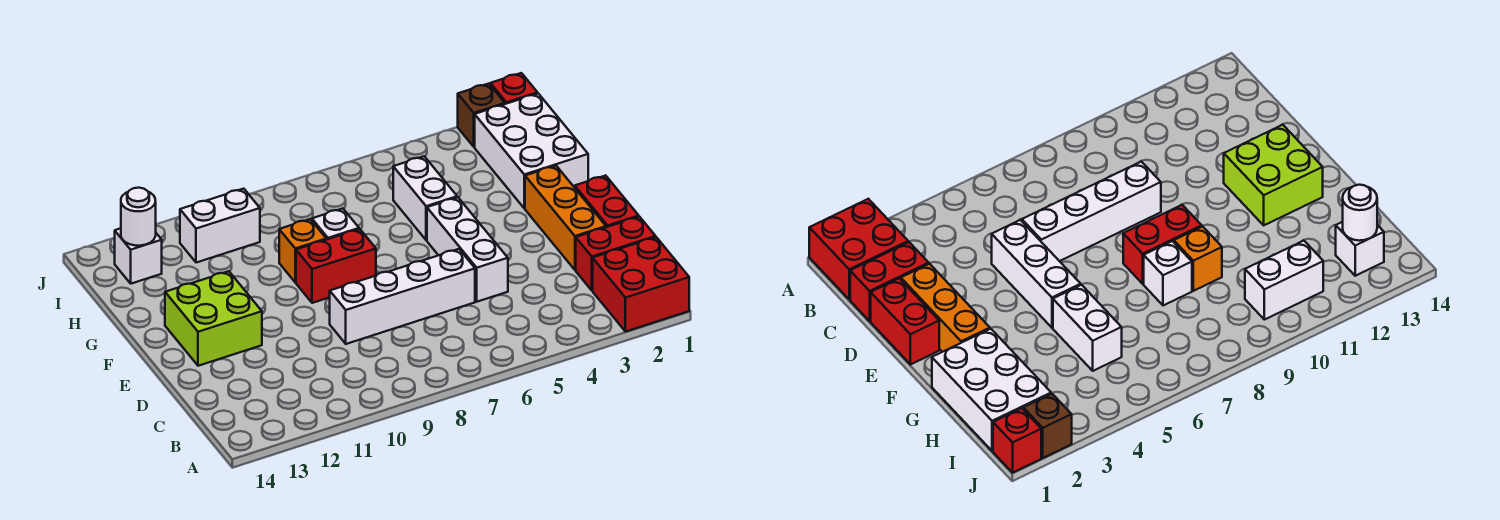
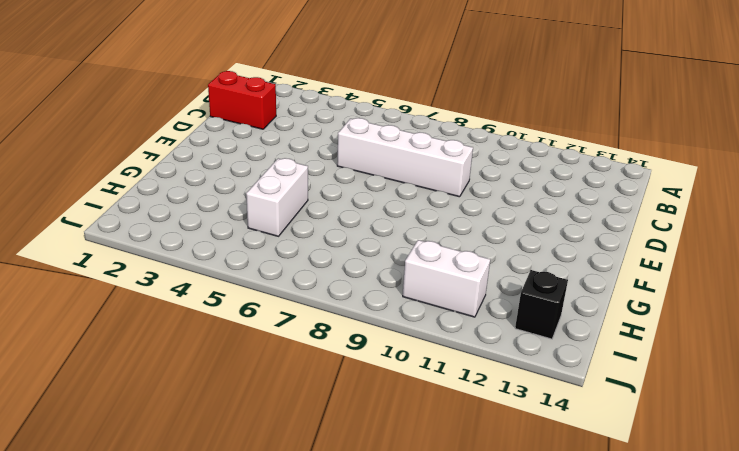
black brick I13 level 1 -> white brick I13 level 1
none -> red brick A1:B2 level 1
none -> red brick D1:E1 level 1
none -> orange brick D2:F2 level 1

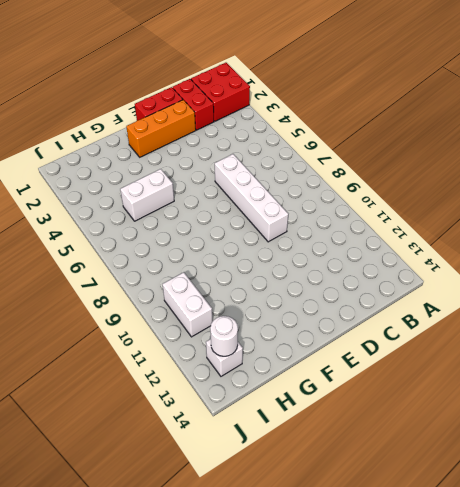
none -> white brick D5:F5 level 1
none -> lime brick E12:F13 level 1
none -> red brick F8:F9 level 1

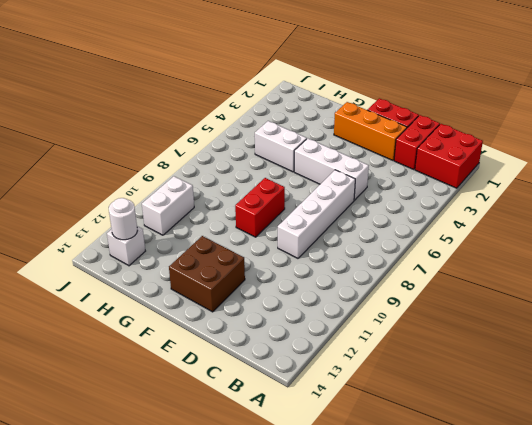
brown brick E12:F13 level 1 -> lime brick E12:F13 level 1
none -> white brick G1:I2 level 1
none -> white brick G8 level 1
none -> orange brick G9 level 1

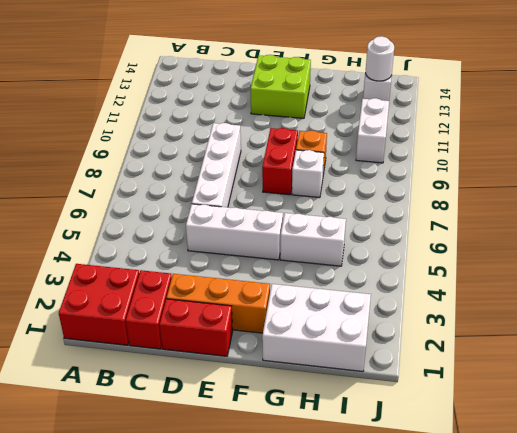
none -> red brick J1 level 1
none -> brown brick J2 level 1

